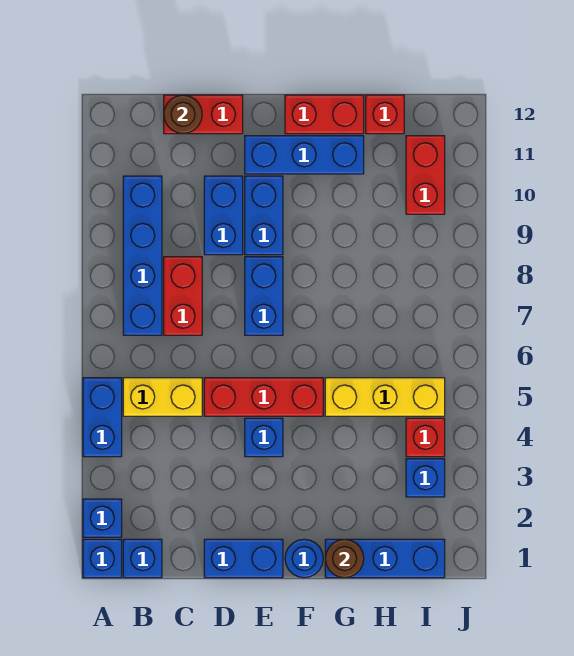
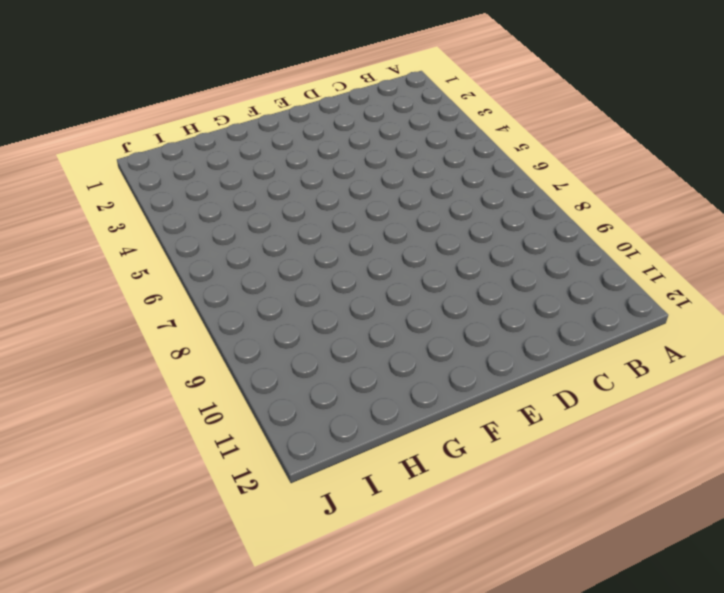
none -> blue brick A1 level 1
none -> blue brick A2 level 1
none -> blue brick A4:A5 level 1

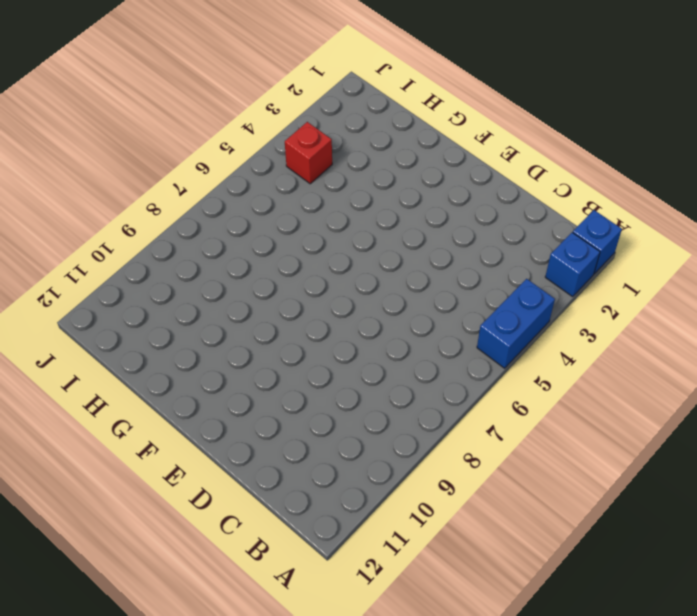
none -> blue brick B1 level 1
none -> yellow brick B5:C5 level 1
none -> blue brick B7:B10 level 1

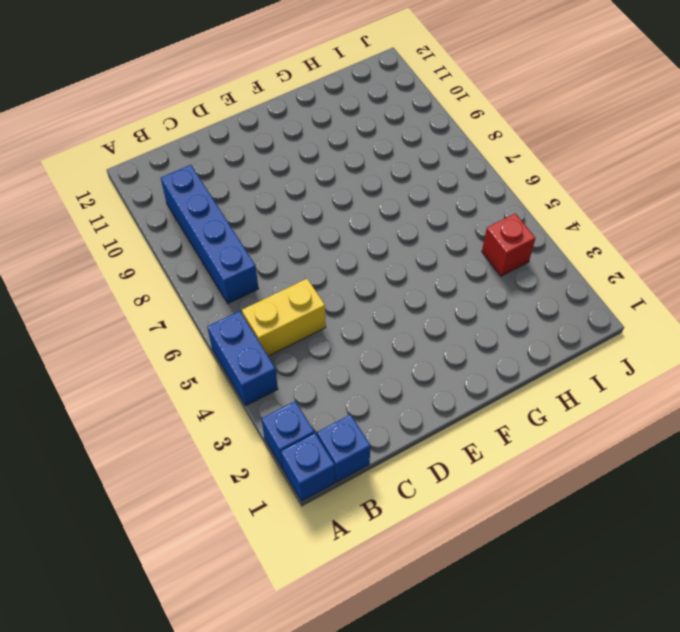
none -> red brick C7:C8 level 1
none -> red brick C12:D12 level 1
none -> blue brick D1:E1 level 1

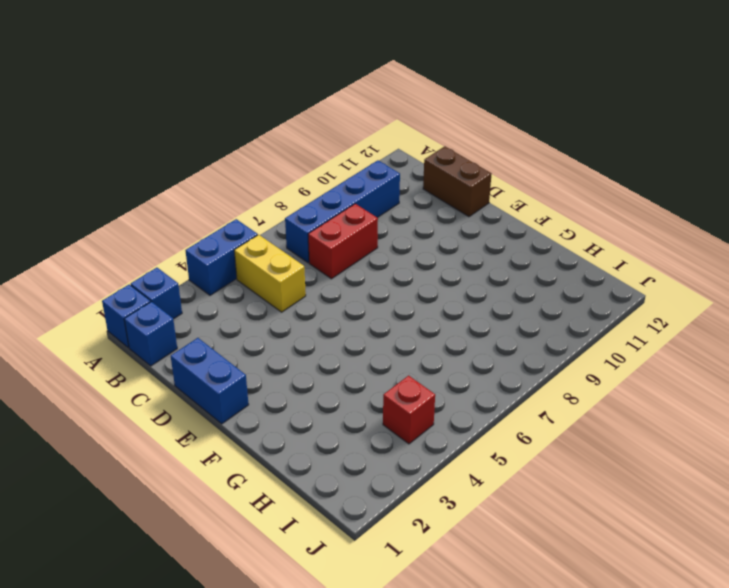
brown brick C12:D12 level 1 -> red brick C12:D12 level 1
none -> red brick D5:F5 level 1
none -> blue brick D9:D10 level 1
none -> blue brick E4 level 1

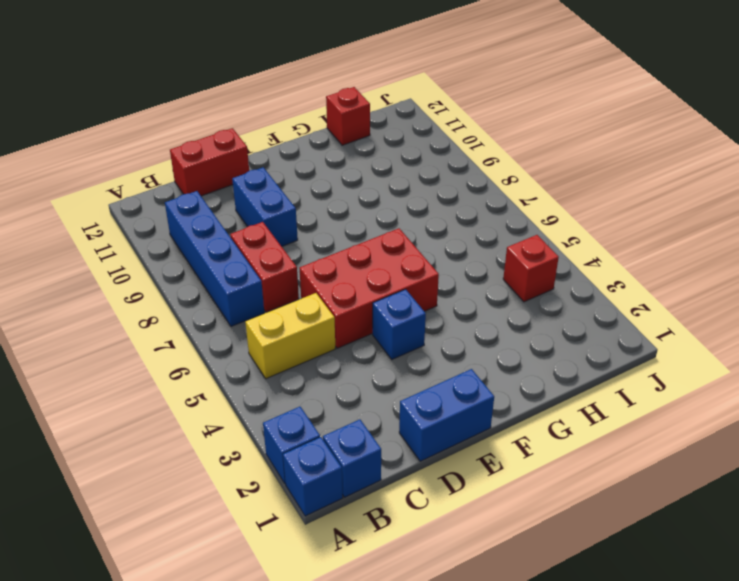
red brick D5:F6 level 1 -> red brick D5:F5 level 1
none -> blue brick A4:A5 level 1
none -> blue brick E7:E8 level 1
none -> blue brick E9:E10 level 1

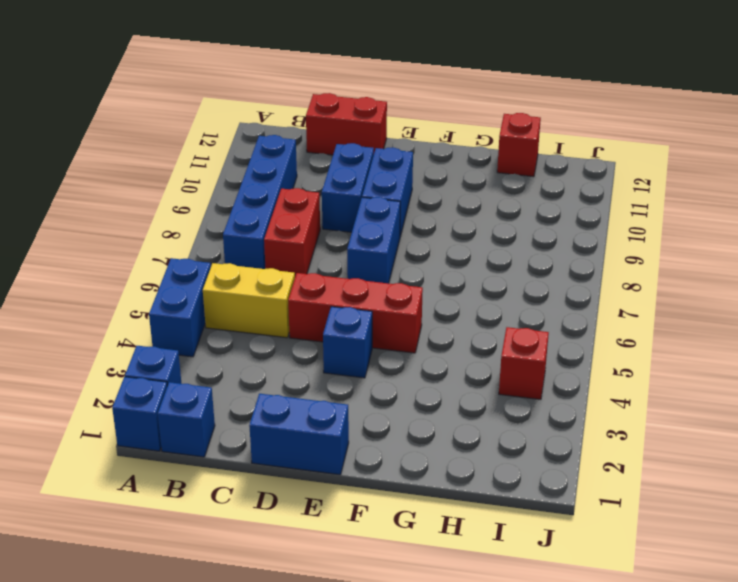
none -> blue brick E11:G11 level 1
none -> blue round brick F1 level 1
none -> red brick F12:G12 level 1

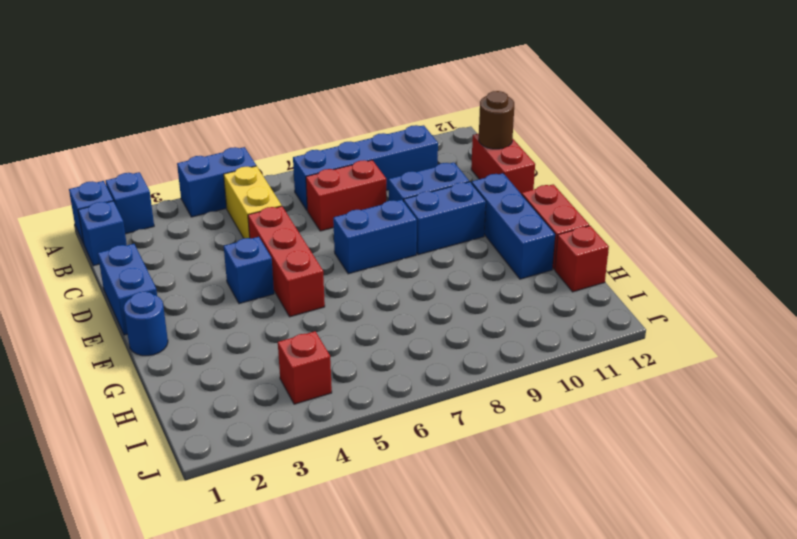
none -> blue brick G1:I1 level 1
none -> yellow brick G5:I5 level 1
none -> blue brick I3 level 1

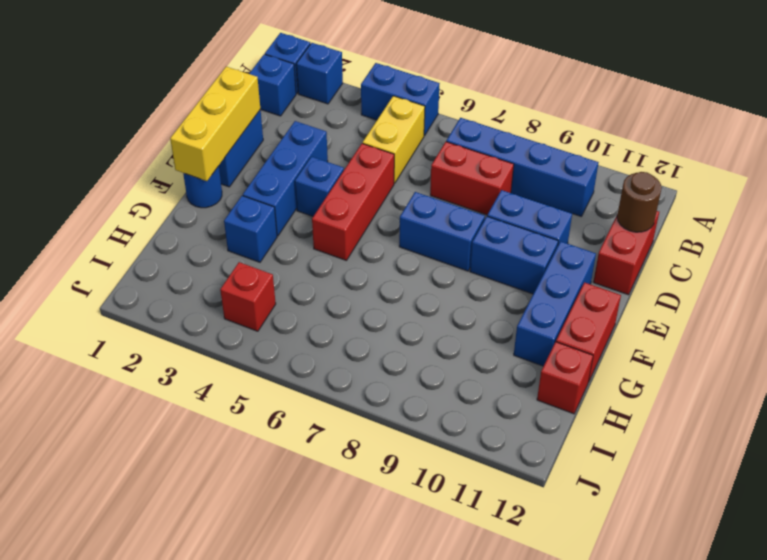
yellow brick D1:F1 level 2 -> yellow brick G5:I5 level 1
blue brick D3:F3 level 1 -> blue brick G1:I1 level 1
blue brick G3 level 1 -> blue brick I3 level 1
none -> red brick I10:I11 level 1
none -> brown round brick G1 level 2

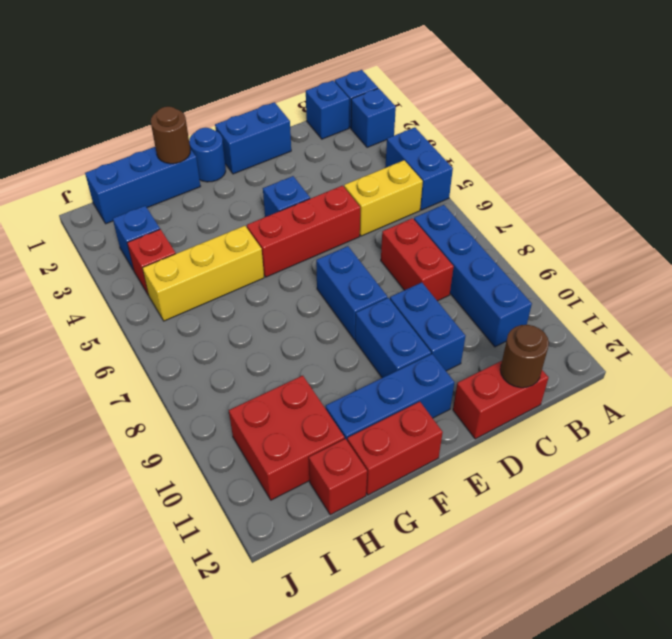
red brick H10:I11 level 1 -> red brick I10:I11 level 1

